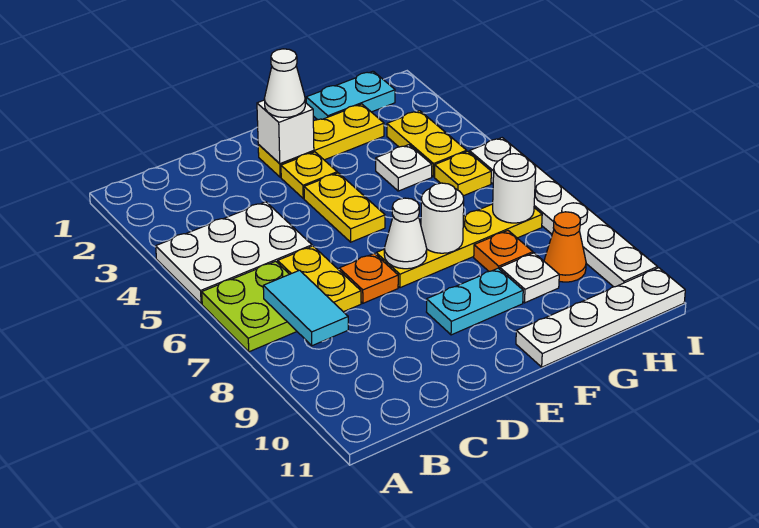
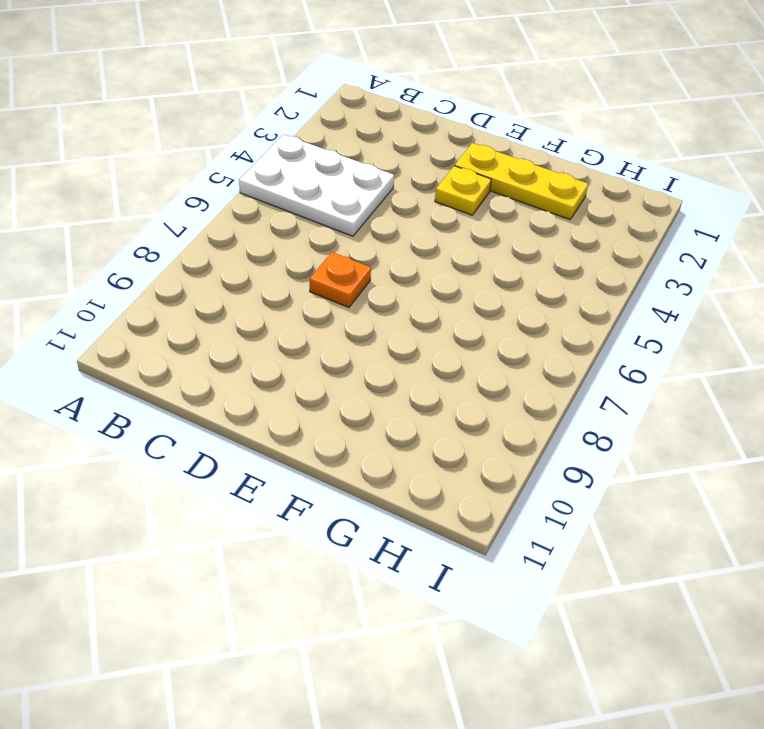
none -> lime plate A6:B7 level 1
none -> yellow plate C6:C7 level 1
none -> yellow plate E4:E5 level 1

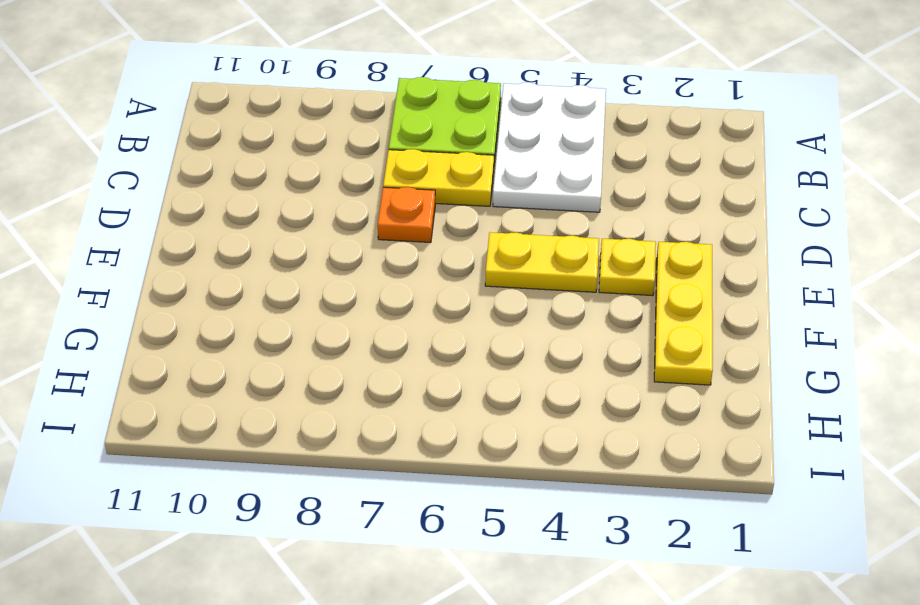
none -> yellow plate E7:H7 level 1
none -> cyan plate E9:F9 level 1
none -> white plate F11:I11 level 1

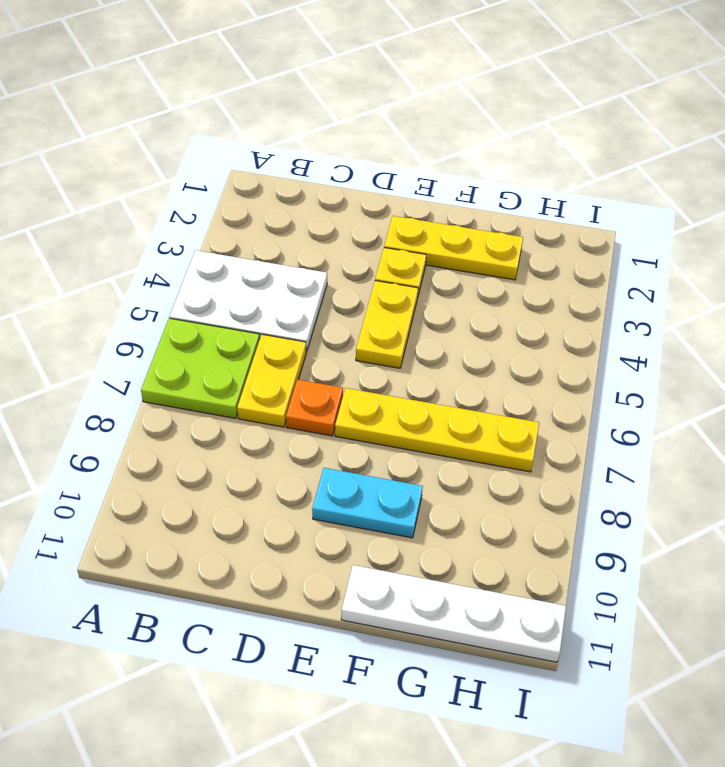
none -> cyan plate G1:H1 level 1
none -> white plate G4 level 1
none -> orange plate G8 level 1

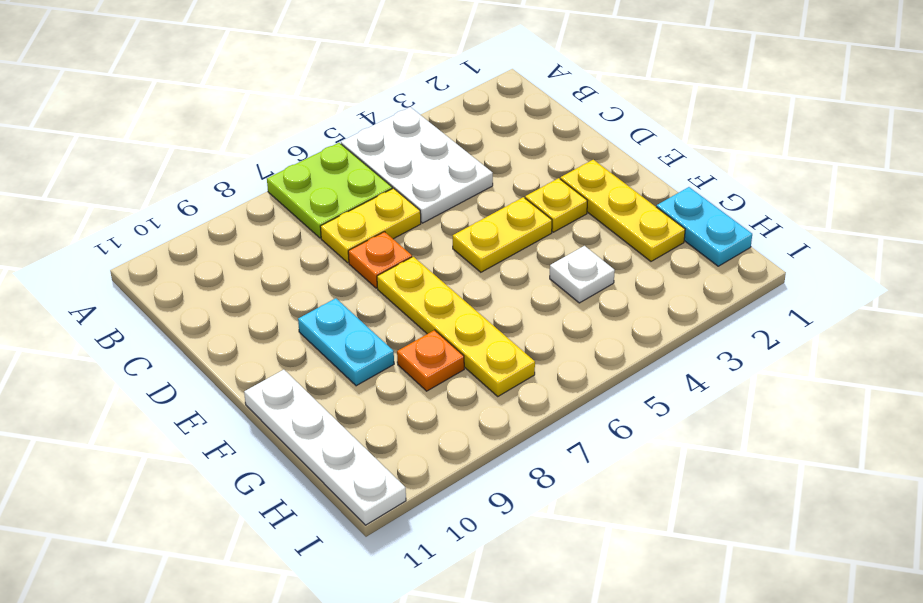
none -> white plate G9 level 1
none -> yellow plate H3:H4 level 1
none -> yellow plate H5 level 1

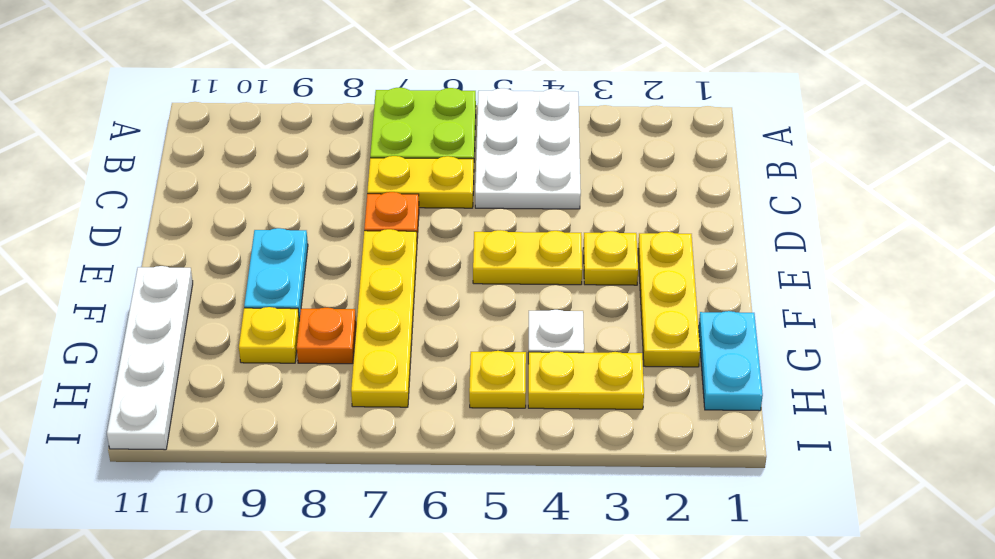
yellow plate G9 level 1 -> white plate G9 level 1
none -> orange cone H9 level 1
none -> white plate I5:I10 level 1
none -> cyan tile B7:B8 level 2

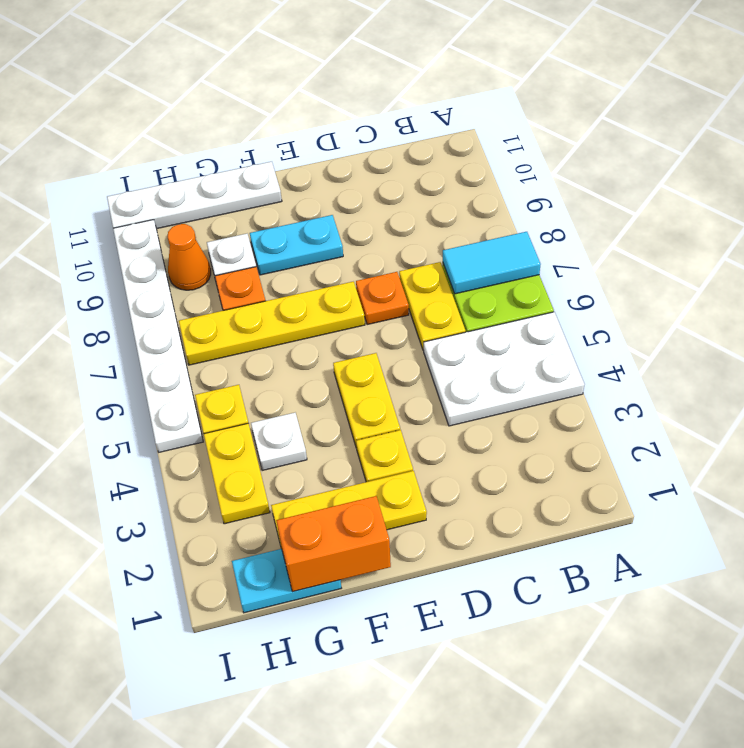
cyan tile A7:B7 level 2 -> cyan tile B7:B8 level 2
orange brick F1:G1 level 2 -> none
none -> white brick E2 level 2
none -> white cone E7 level 2
none -> white round brick F7 level 2

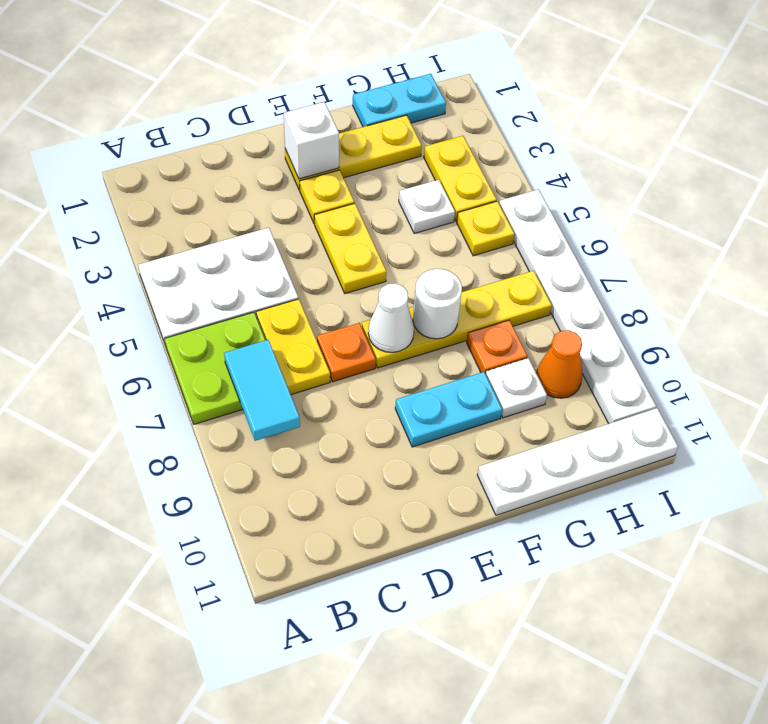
none -> white round brick H7 level 2
none -> white cone E2 level 3

